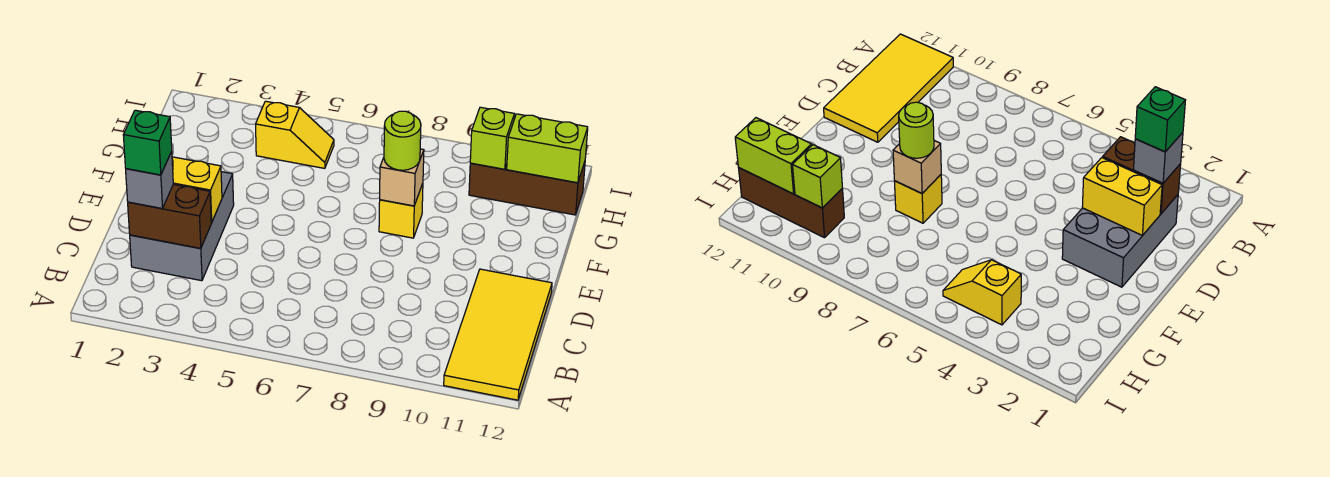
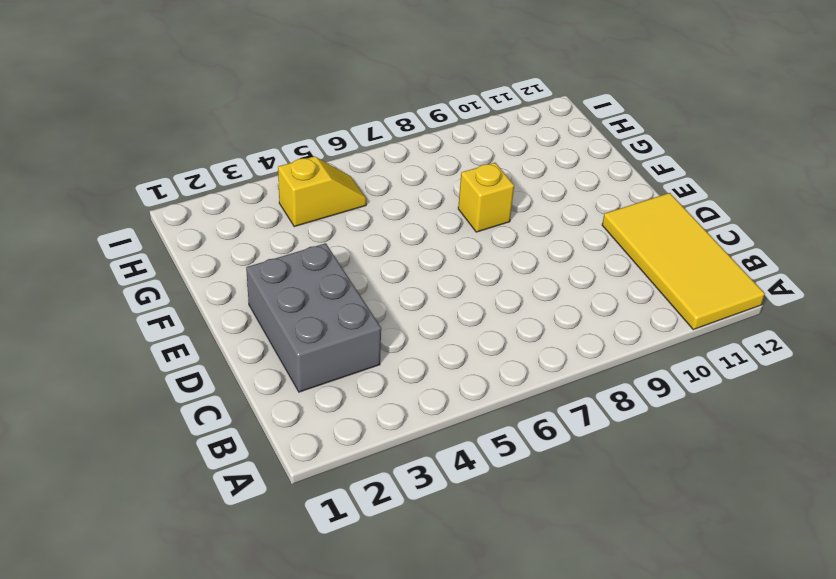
none -> brown brick H10:H12 level 1
none -> brown brick C2:C3 level 2
none -> yellow brick D2:D3 level 2

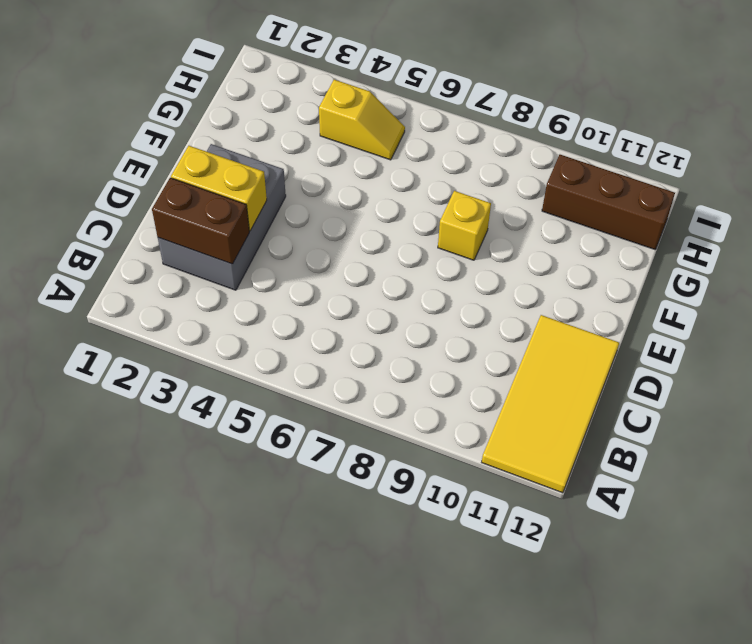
none -> tan brick F8 level 2
none -> lime brick H10 level 2
none -> lime brick H11:H12 level 2

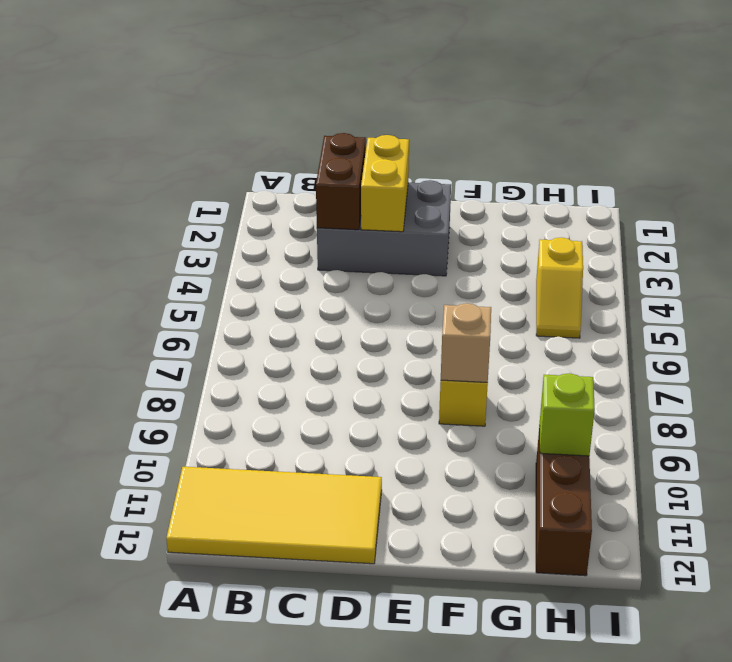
none -> lime brick H11:H12 level 2
none -> grey brick C2 level 3
none -> lime round brick F8 level 3

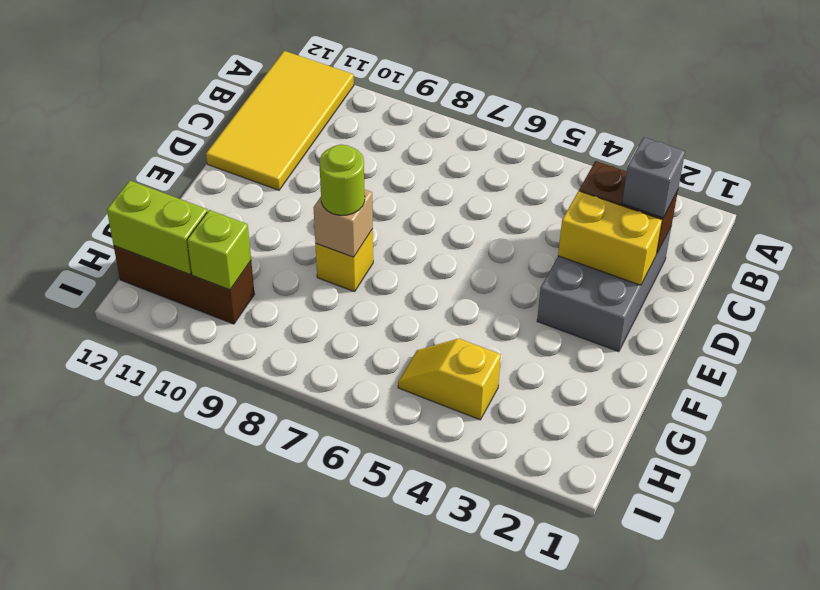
none -> green brick C2 level 4

